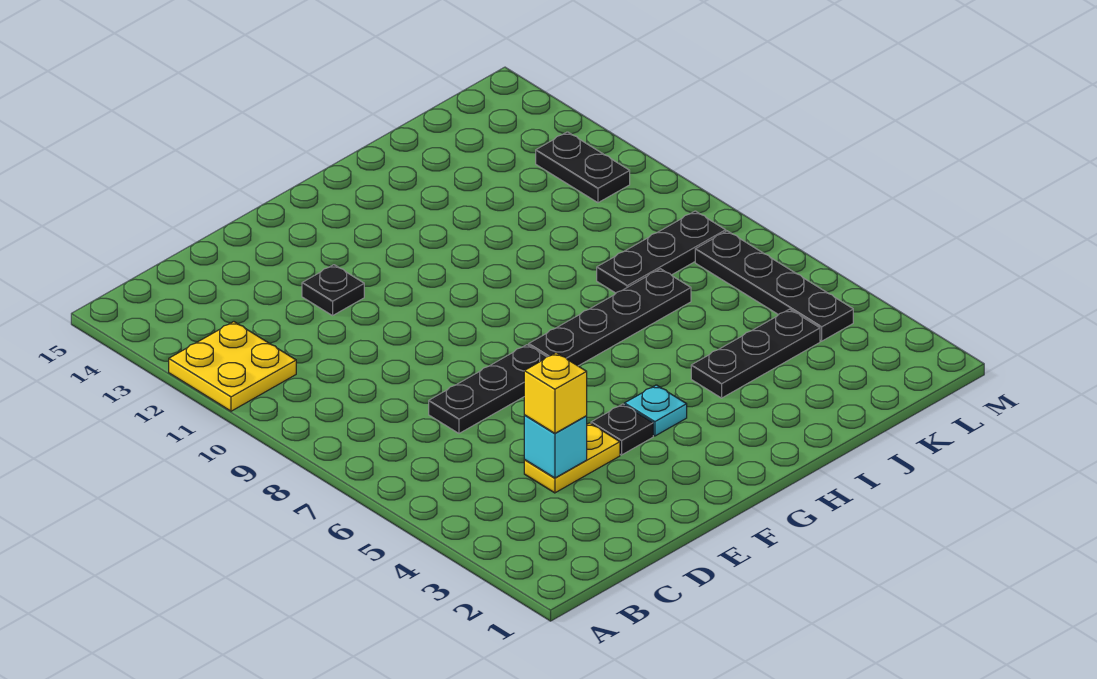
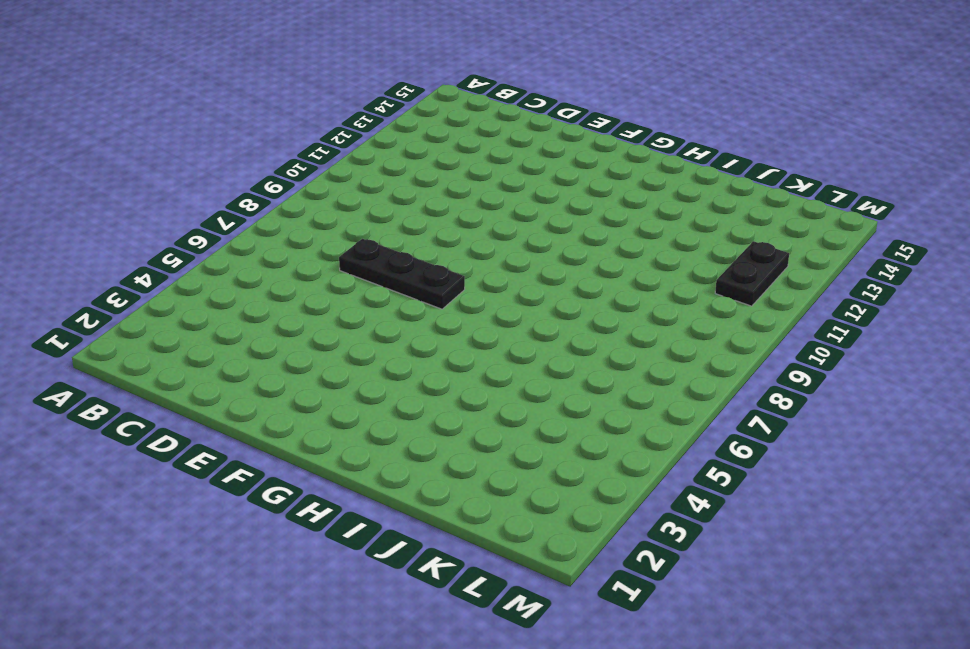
none -> yellow plate A11:B12 level 1
none -> yellow plate D4:E4 level 1
none -> black plate E12 level 1

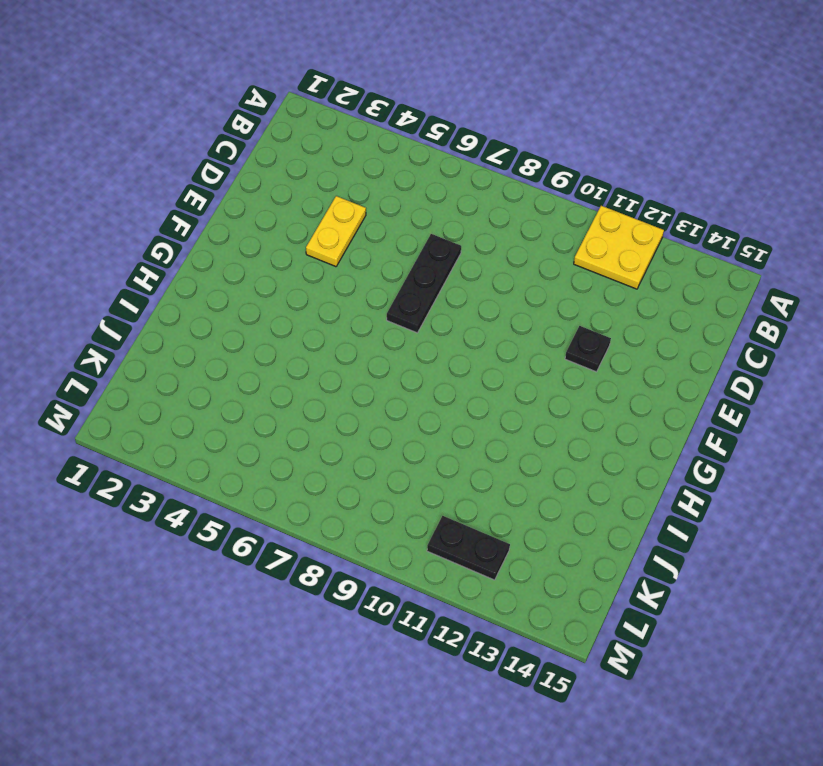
none -> black plate F4 level 1
none -> cyan plate G4 level 1
none -> black plate G7:J7 level 1

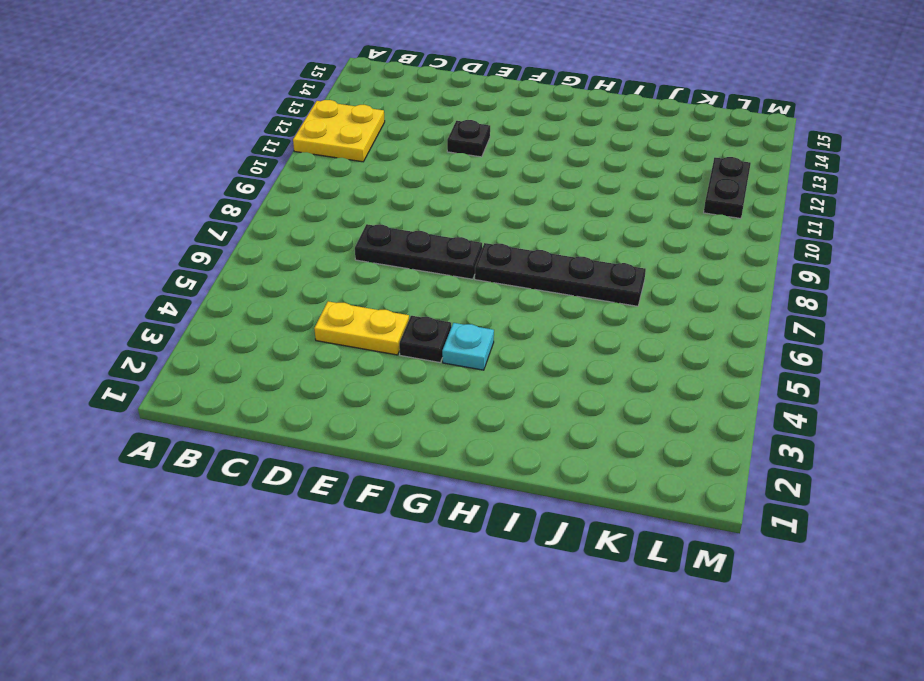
none -> black plate I4:K4 level 1
none -> black plate J8:L8 level 1
none -> black plate L4:L7 level 1

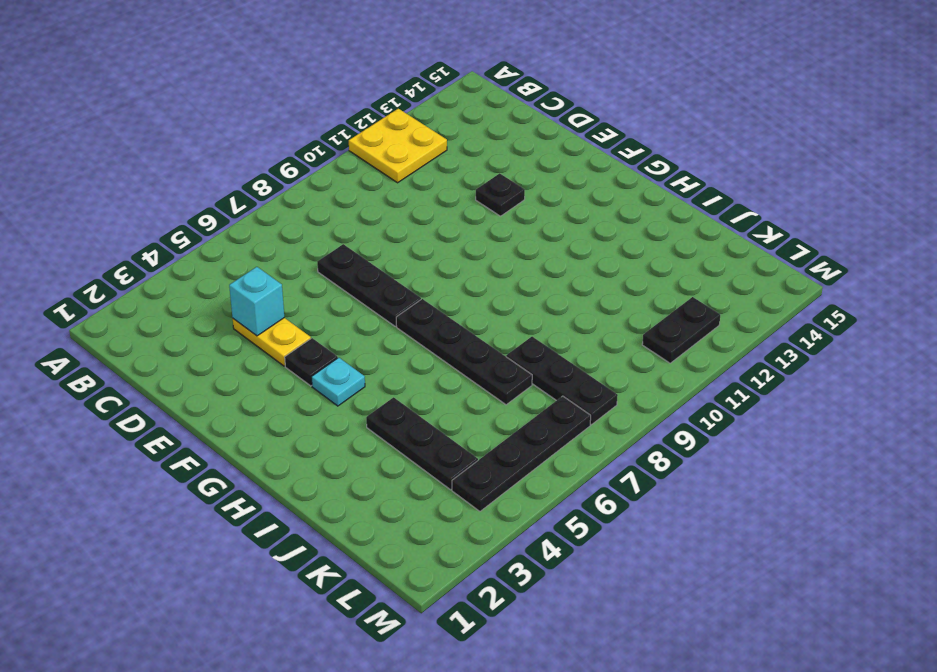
none -> yellow brick D4 level 3

